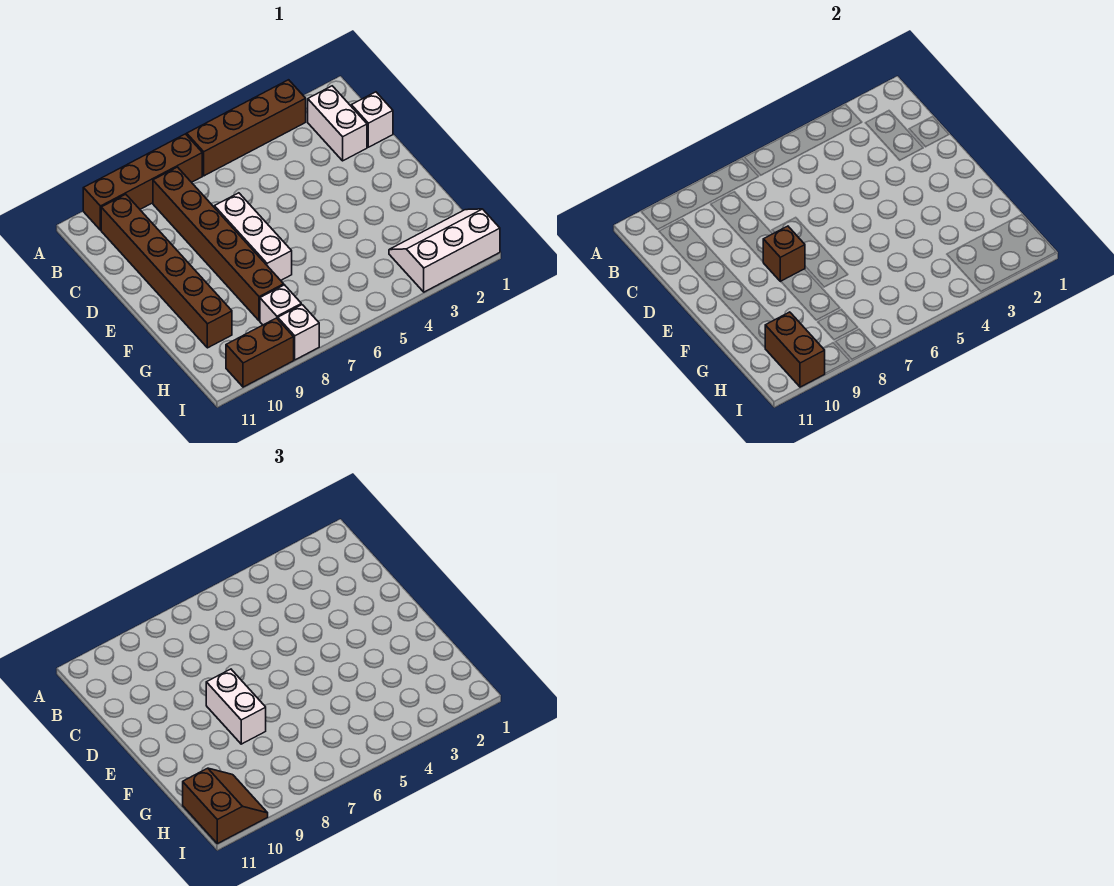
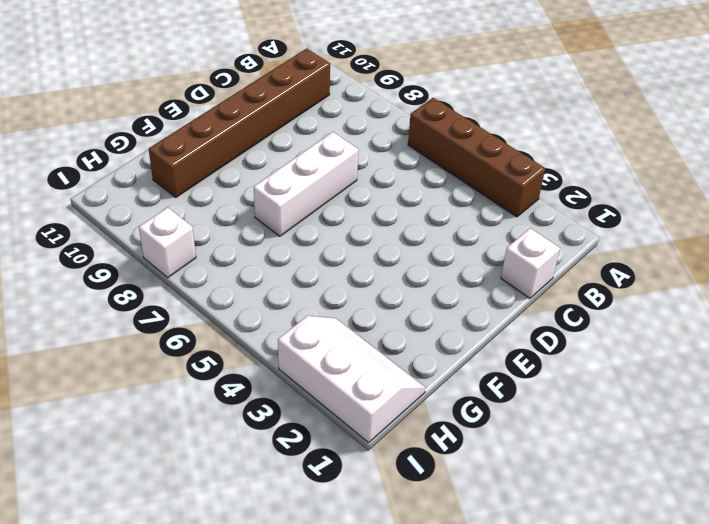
none -> brown brick A7:A10 level 1
none -> white brick B2:C2 level 1
none -> brown brick B8:G8 level 1

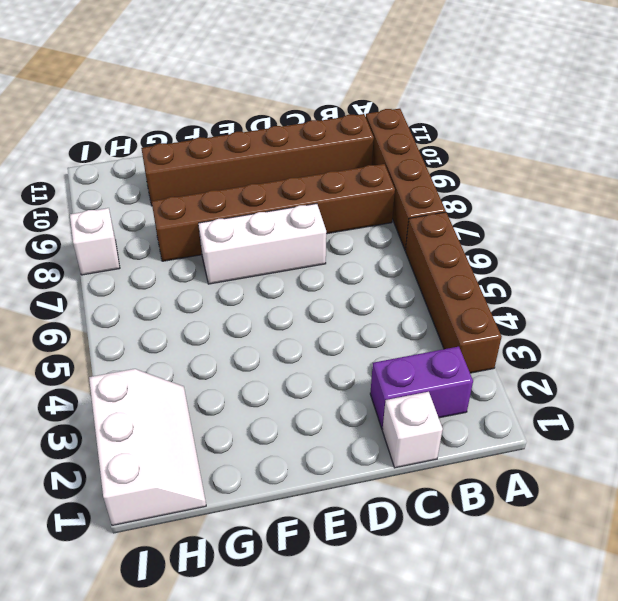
purple brick B2:C2 level 1 -> white brick B2:C2 level 1
none -> white brick H8 level 1
none -> brown brick I9:I10 level 1
none -> brown brick E8 level 2

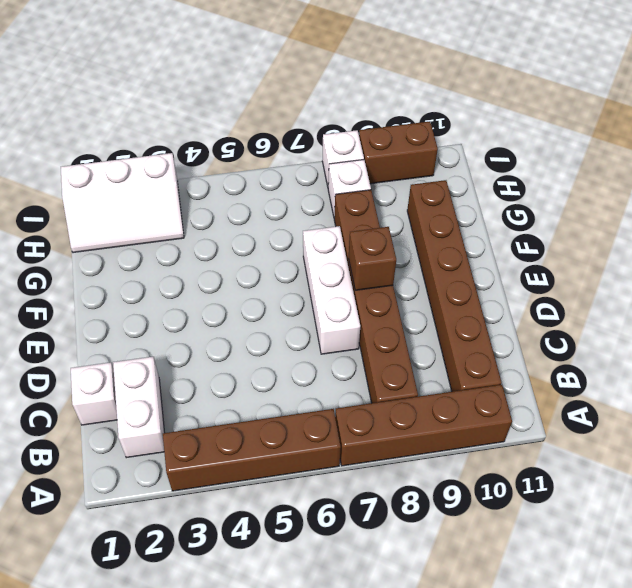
none -> brown brick H10:I10 level 2
none -> white brick E8:F8 level 3
none -> brown slope H10:I11 level 3 top 11

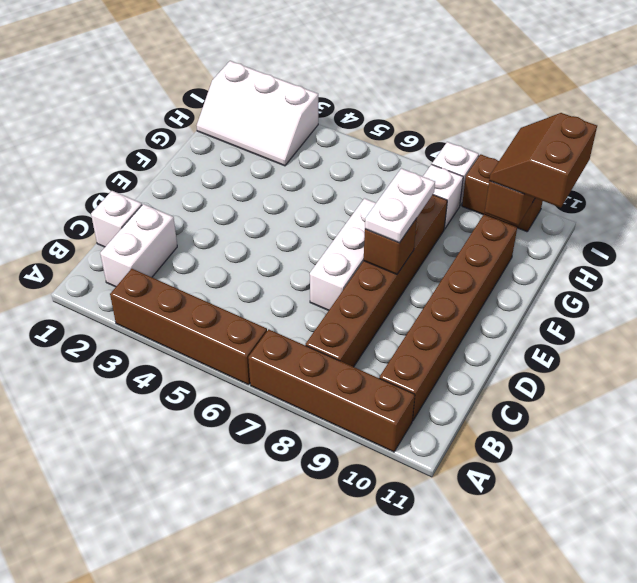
white plate E8:F8 level 3 -> white brick E8:F8 level 3

